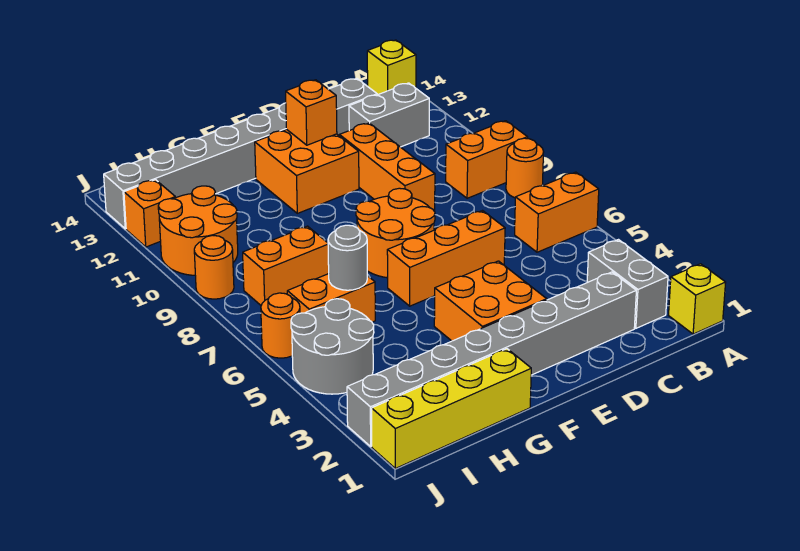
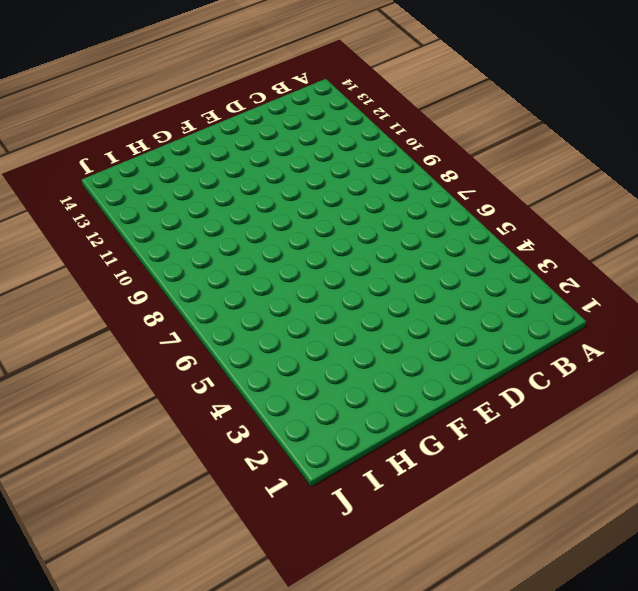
none -> yellow brick A1 level 1
none -> orange brick A6:B6 level 1
none -> orange round brick A8 level 1

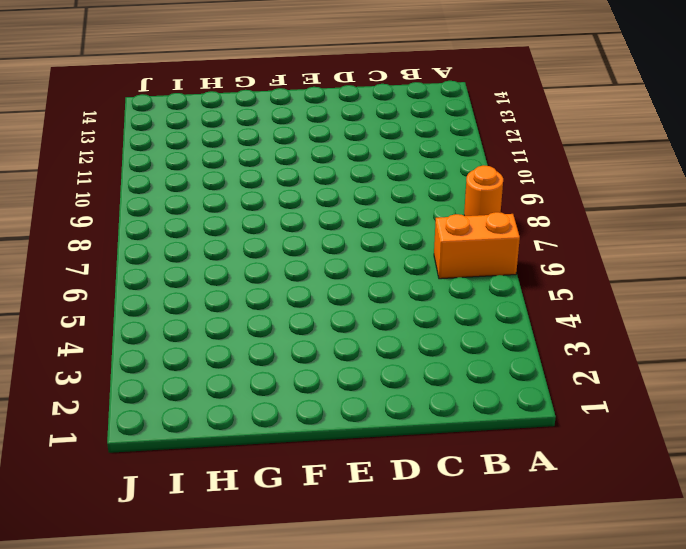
none -> yellow brick A1 level 1
none -> orange brick A9:B9 level 1
none -> yellow brick A14 level 1

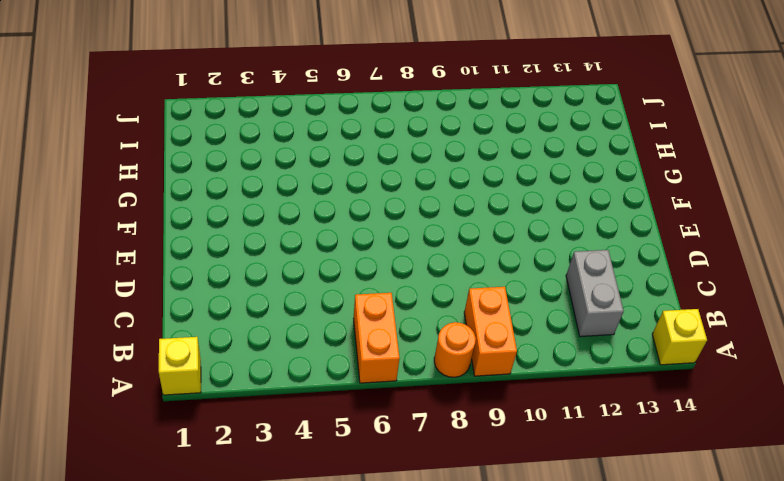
none -> grey brick B2:B3 level 1
none -> grey brick C2:J2 level 1
none -> grey brick C13:J13 level 1

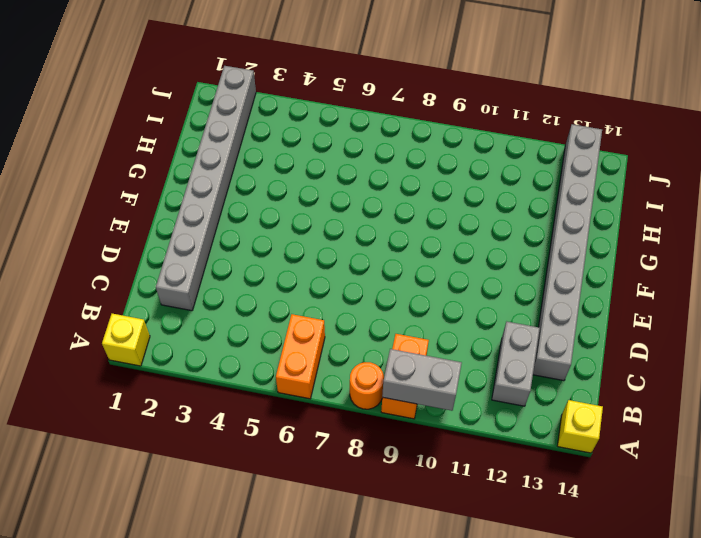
grey brick A9:A10 level 2 -> grey brick B2:B3 level 1
none -> orange brick D6:F6 level 1
none -> orange brick D9:D11 level 1
none -> orange brick E3:F4 level 1

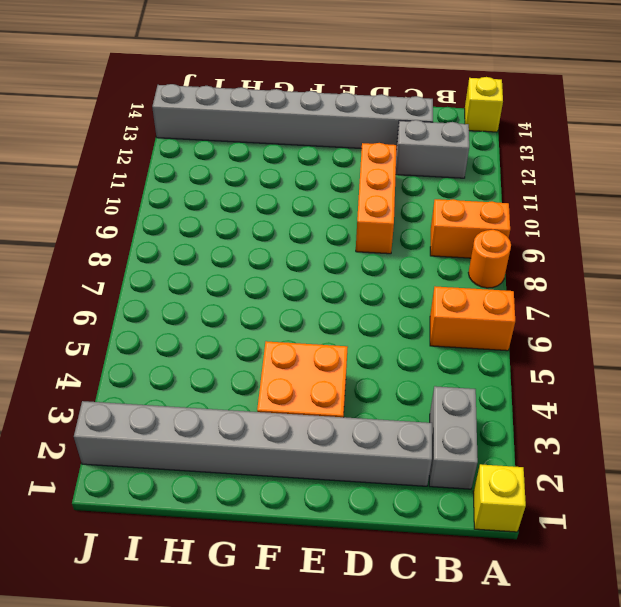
none -> orange brick D6:F6 level 1
none -> orange round brick E7:F8 level 1
none -> orange brick E11:F12 level 1

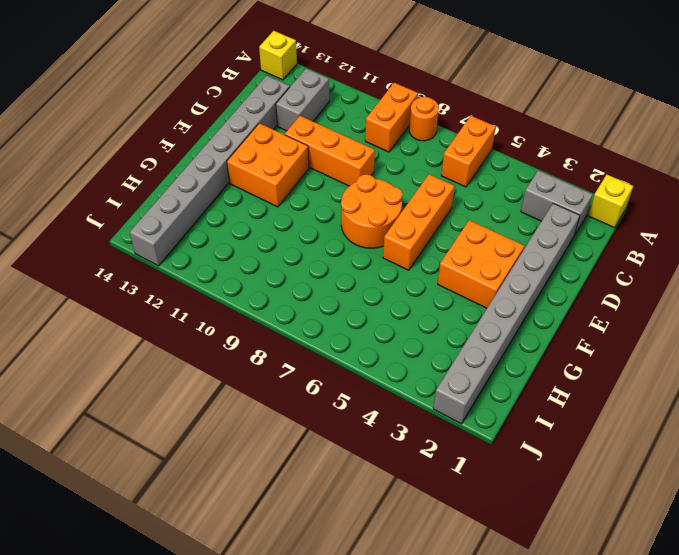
none -> yellow brick G1:J1 level 1
none -> orange brick H6:I6 level 1
none -> orange brick H8:I8 level 1

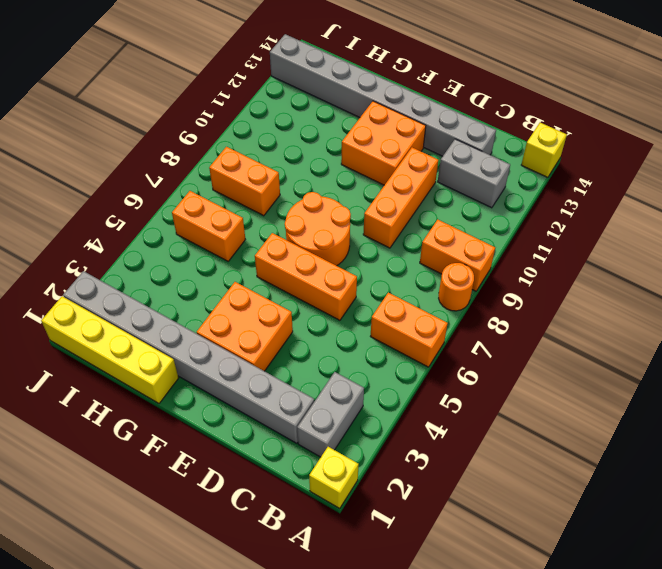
none -> grey round brick I4:J5 level 1
none -> orange round brick I10:J11 level 1
none -> orange round brick J6 level 1

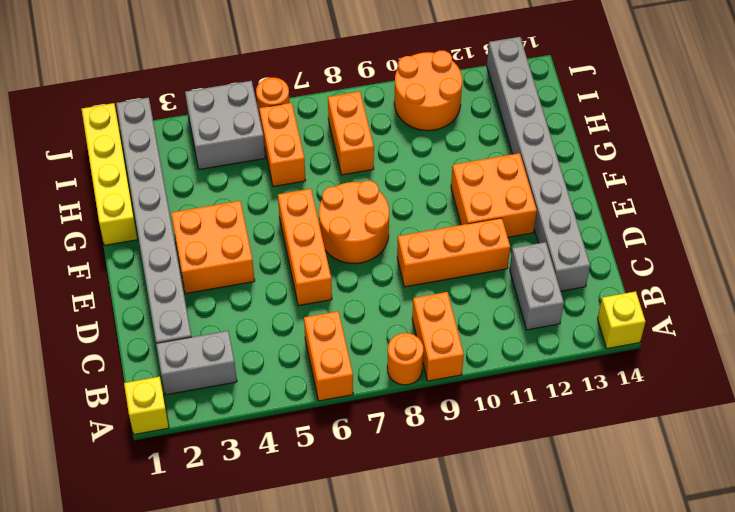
grey brick I4:J5 level 1 -> grey round brick I4:J5 level 1
none -> orange round brick J9 level 1
none -> orange brick J12 level 1
none -> orange brick E12 level 2

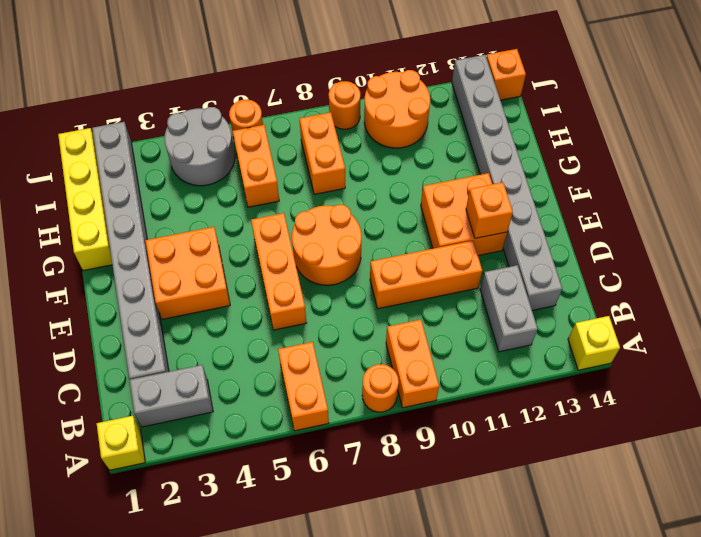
orange brick J14 level 1 -> orange brick J12 level 1
none -> grey round brick H6 level 2

